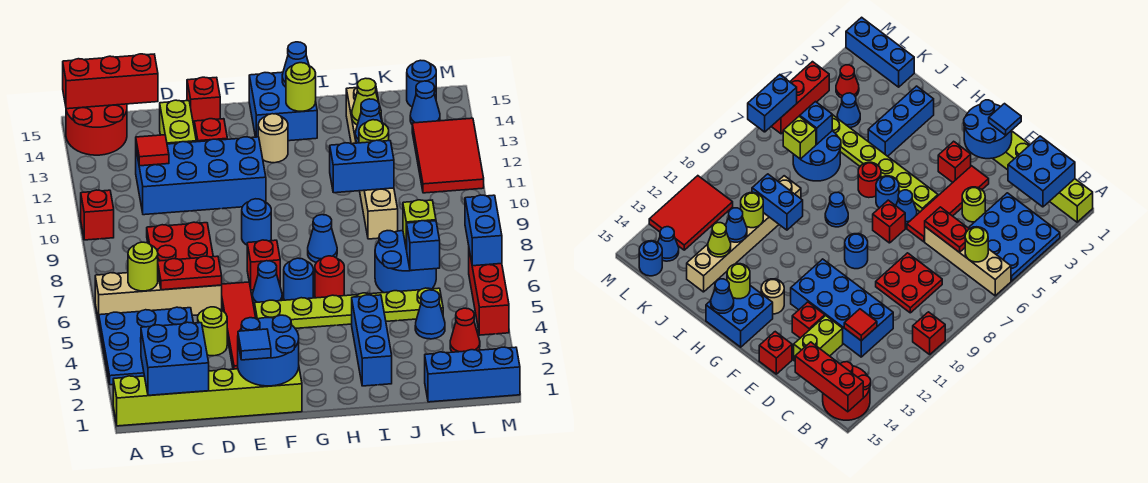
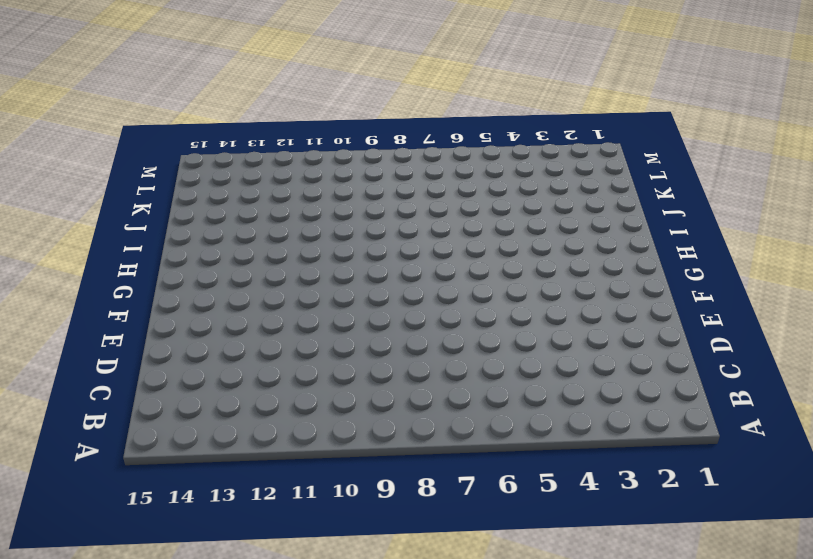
none -> lime brick A1:F1 level 1
none -> blue plate A3:C5 level 1
none -> tan brick A6:D6 level 1
none -> red brick A10 level 1

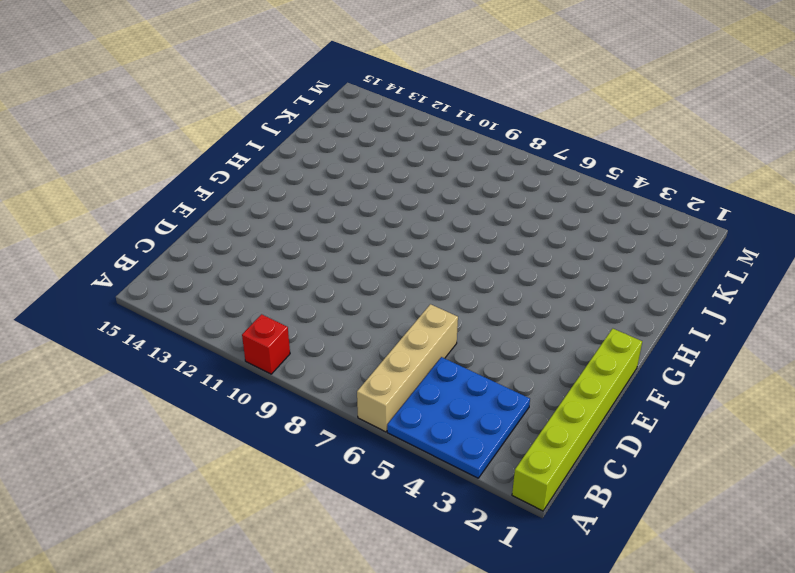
none -> red round brick A14:B15 level 1
none -> red plate C8:D9 level 1
none -> blue brick C11:F12 level 1
none -> lime round brick D4 level 1

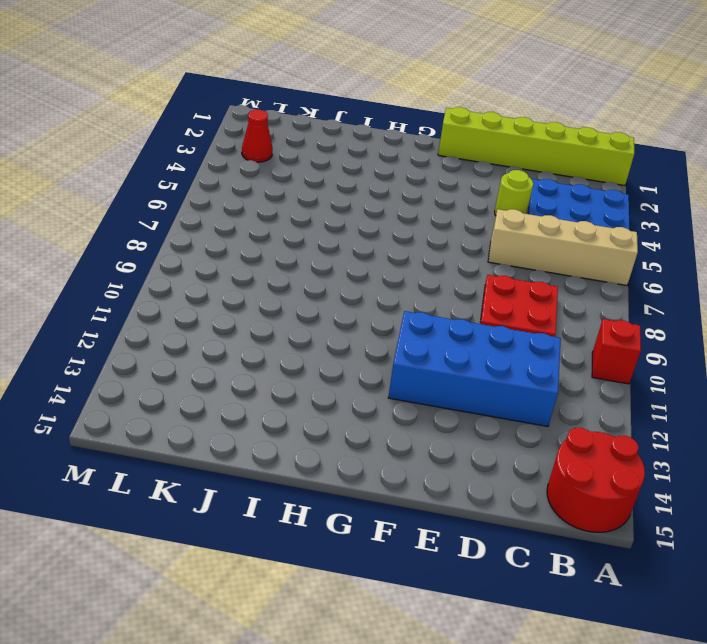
none -> lime brick D13:D14 level 1
none -> red tile E3:E6 level 1
none -> red brick E13 level 1
none -> red brick E15 level 1

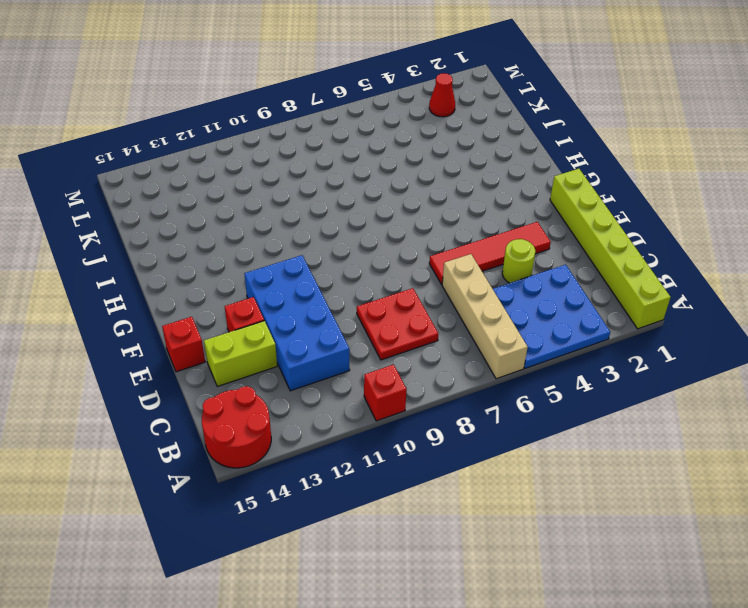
none -> red brick F3 level 1
none -> lime plate F5:K5 level 1
none -> blue cone F6 level 1
none -> red brick F7 level 1

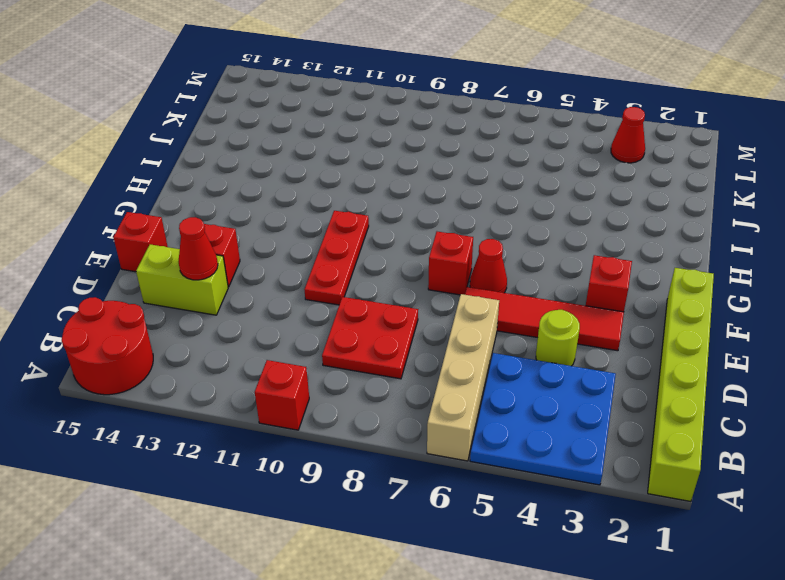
red cone D13 level 2 -> none
red plate E10:G10 level 1 -> none
red cone F6 level 1 -> blue cone F6 level 1
none -> blue brick C11:F12 level 1
none -> lime plate F5:K5 level 1
none -> blue round brick F9 level 1
none -> blue round brick G6 level 1

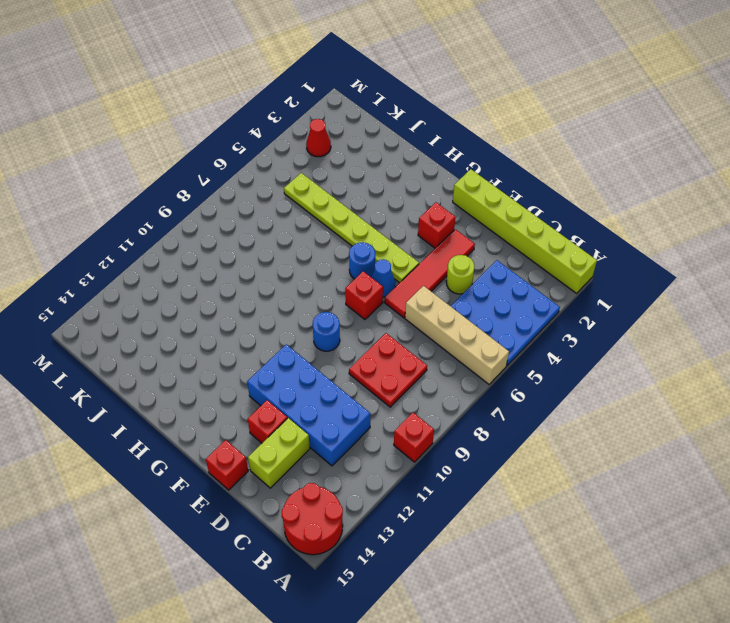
none -> tan round brick G13 level 1
none -> blue brick G14:H15 level 1
none -> red round brick H6 level 1
none -> blue cone H8 level 1

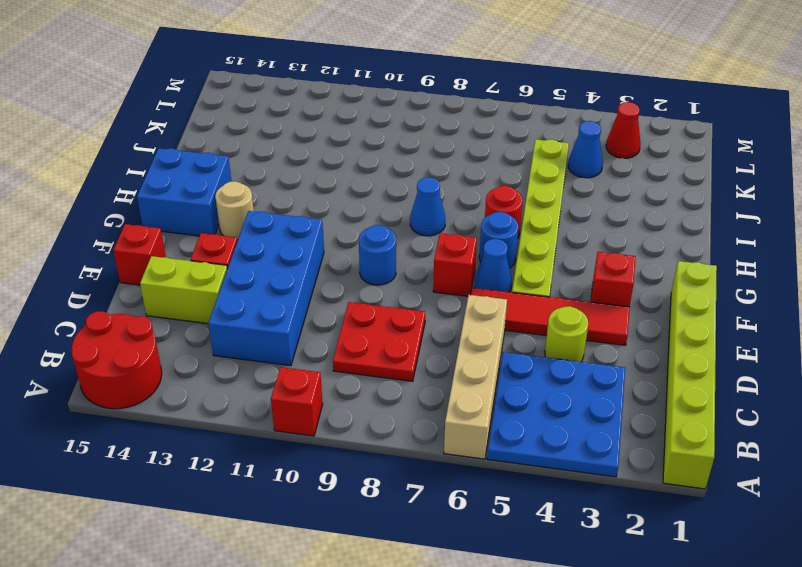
none -> blue brick I2:I4 level 1
none -> blue round brick J6:K7 level 1
none -> tan brick J9:J14 level 1
none -> blue brick K1:M1 level 1

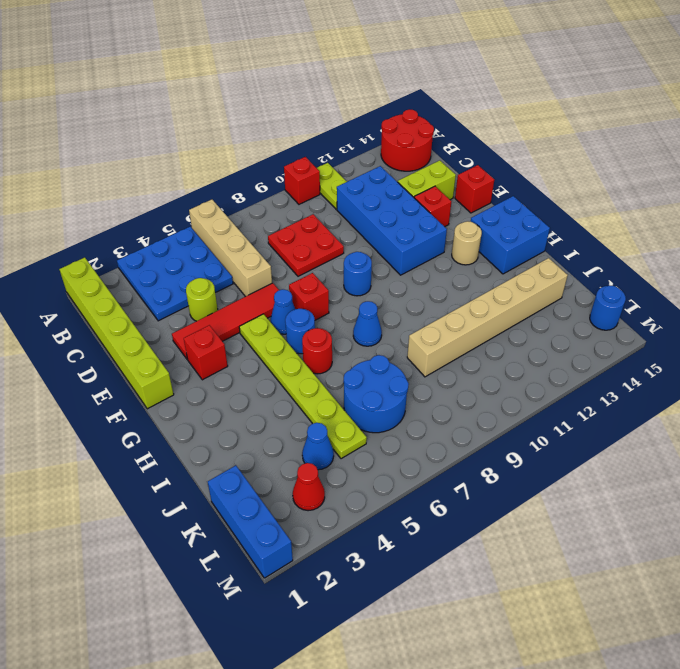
lime plate A11:B11 level 1 -> none
none -> blue brick I2:I4 level 1
none -> red tile L11:M13 level 1
none -> blue cone L14 level 1
none -> red brick M4:M6 level 1

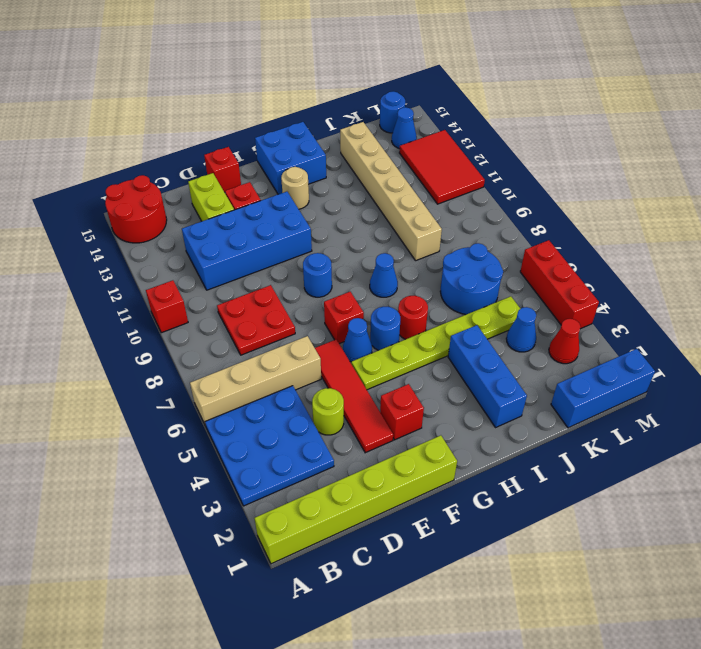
none -> red brick A15:C15 level 2
none -> blue brick B1:C2 level 2
none -> lime round brick B6 level 2
none -> red plate C6:D6 level 2

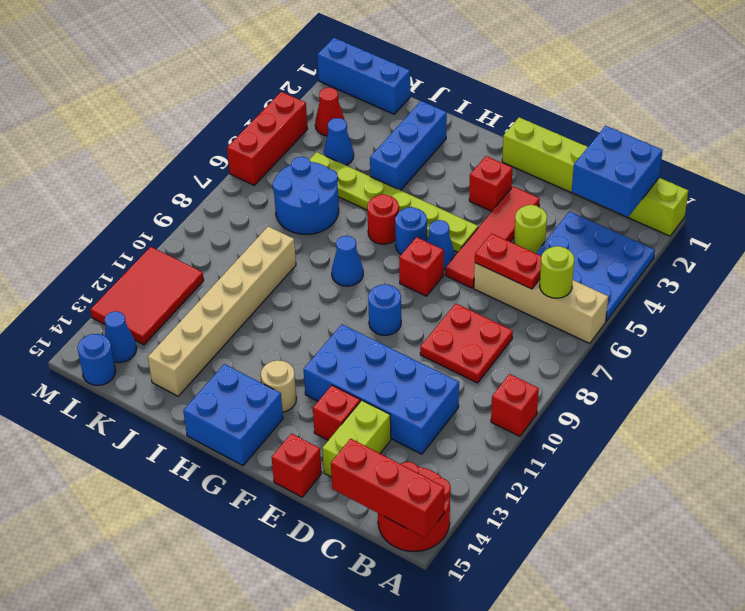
none -> red tile C12 level 2
none -> blue round brick E1:F2 level 2
none -> lime round brick H14 level 2
none -> blue cone H15 level 2

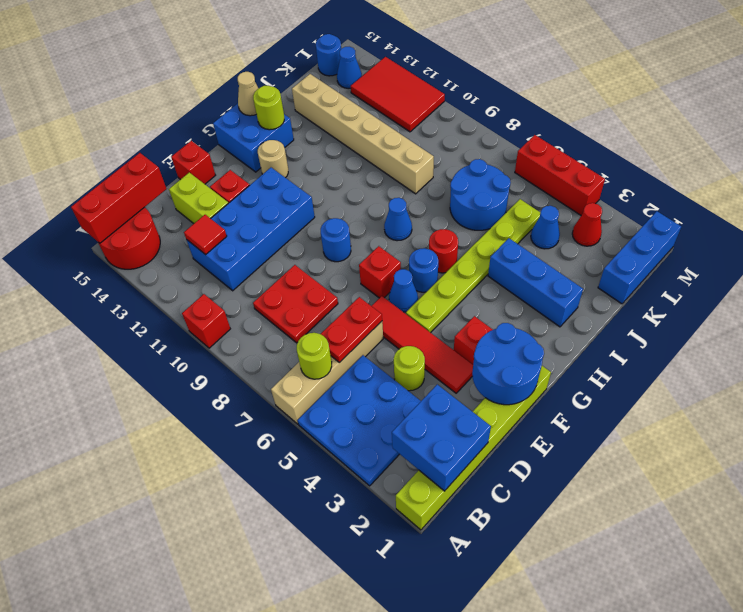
tan cone H15 level 2 -> blue cone H15 level 2
none -> blue brick I10:J10 level 2
none -> lime round brick J11 level 2
none -> blue cone J12 level 2
none -> lime cone J13 level 2

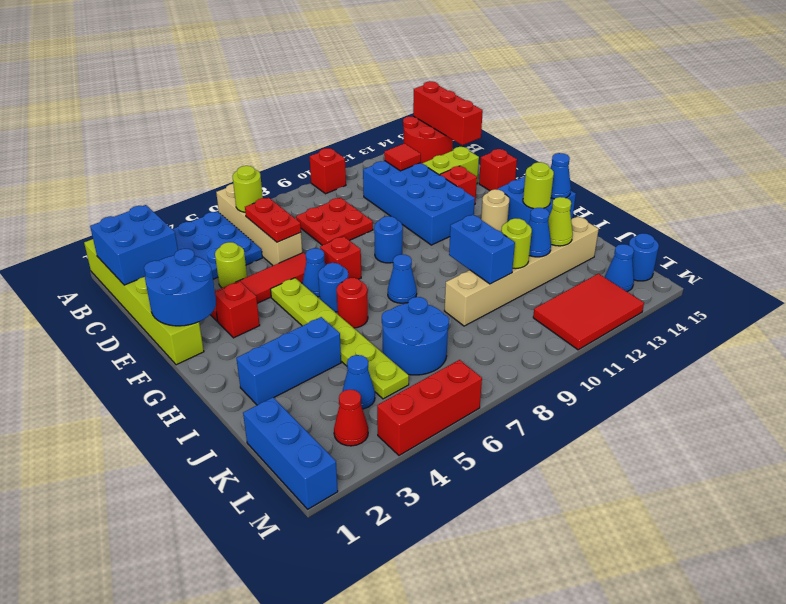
none -> blue brick K6 level 2
none -> lime brick K7 level 2
none -> blue brick M6:M7 level 2
none -> blue tile E1 level 3

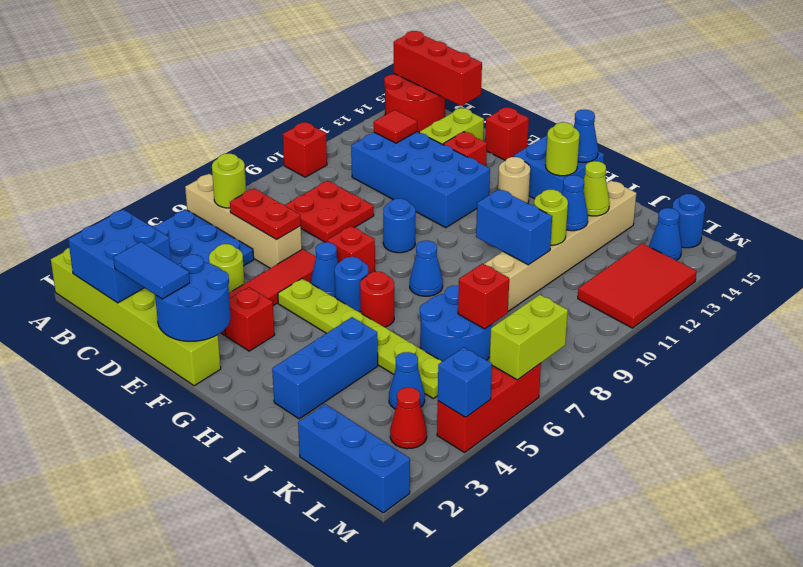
blue tile D1:E1 level 3 -> blue tile E1 level 3
red brick K7 level 2 -> lime brick K7 level 2
blue brick M4 level 2 -> blue brick K6 level 2
lime brick M6:M7 level 2 -> blue brick M6:M7 level 2

